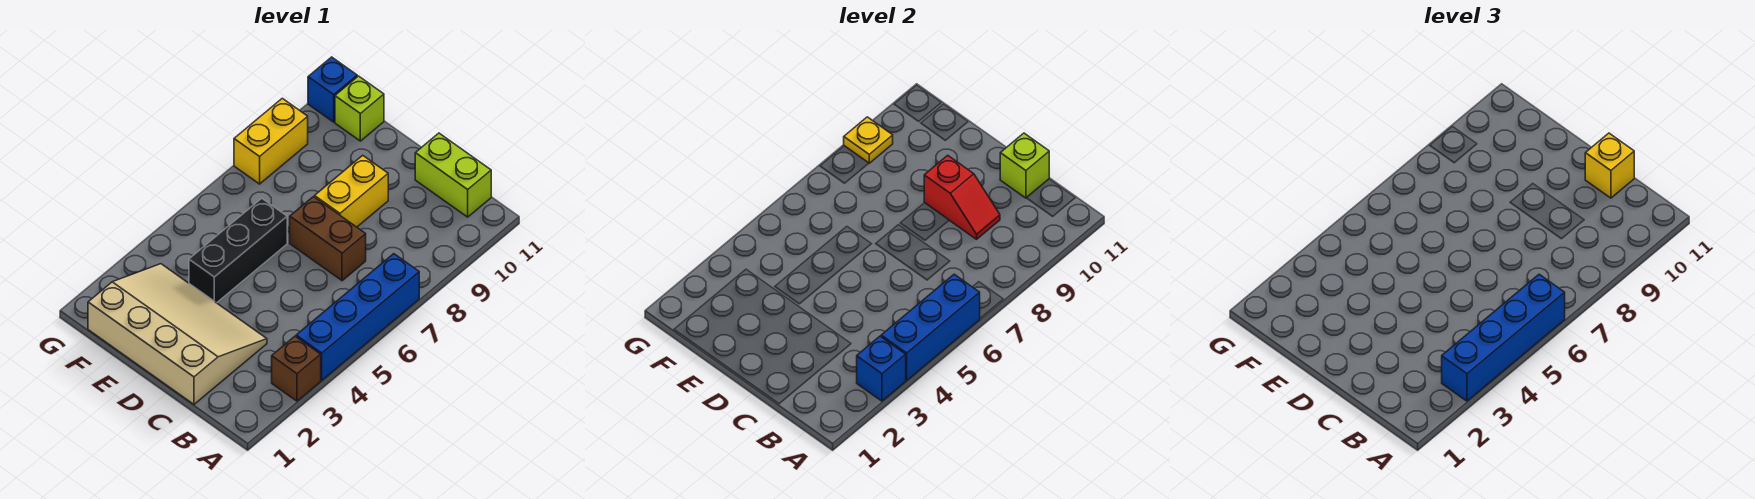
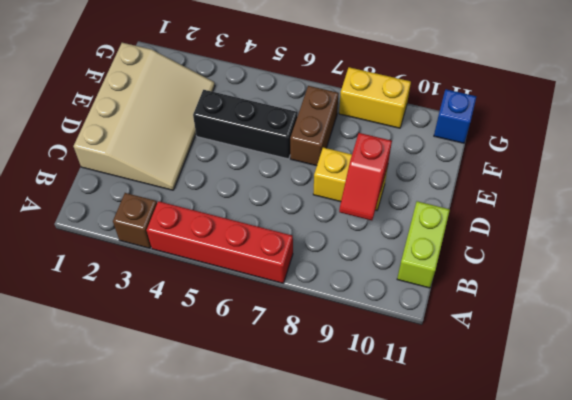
red brick A4:A7 level 1 -> blue brick A4:A7 level 1
brown brick E7:F7 level 1 -> brown brick C7:D7 level 1
none -> lime brick F11 level 1
none -> blue brick A3 level 2
none -> blue brick A4:A6 level 2

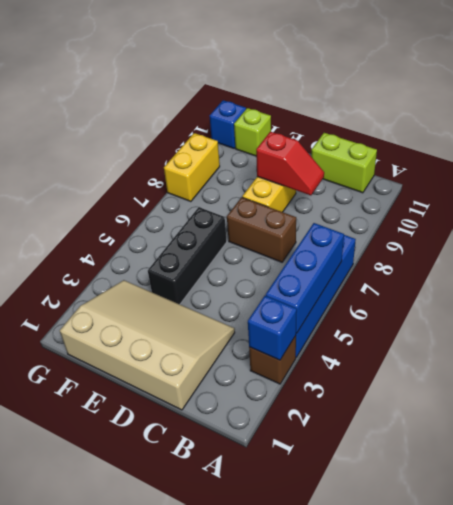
none -> lime brick C11 level 2
none -> yellow plate G9 level 2
none -> blue brick A3:A6 level 3

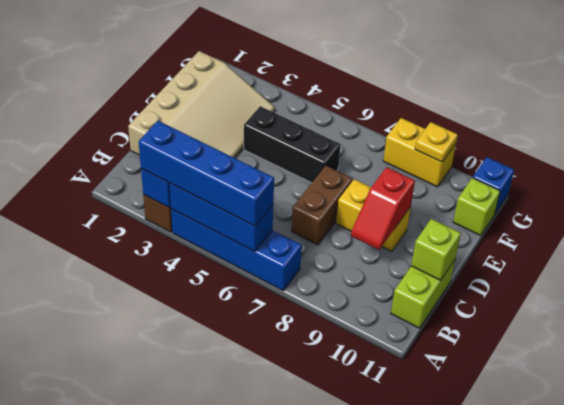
none -> yellow brick C11 level 3

